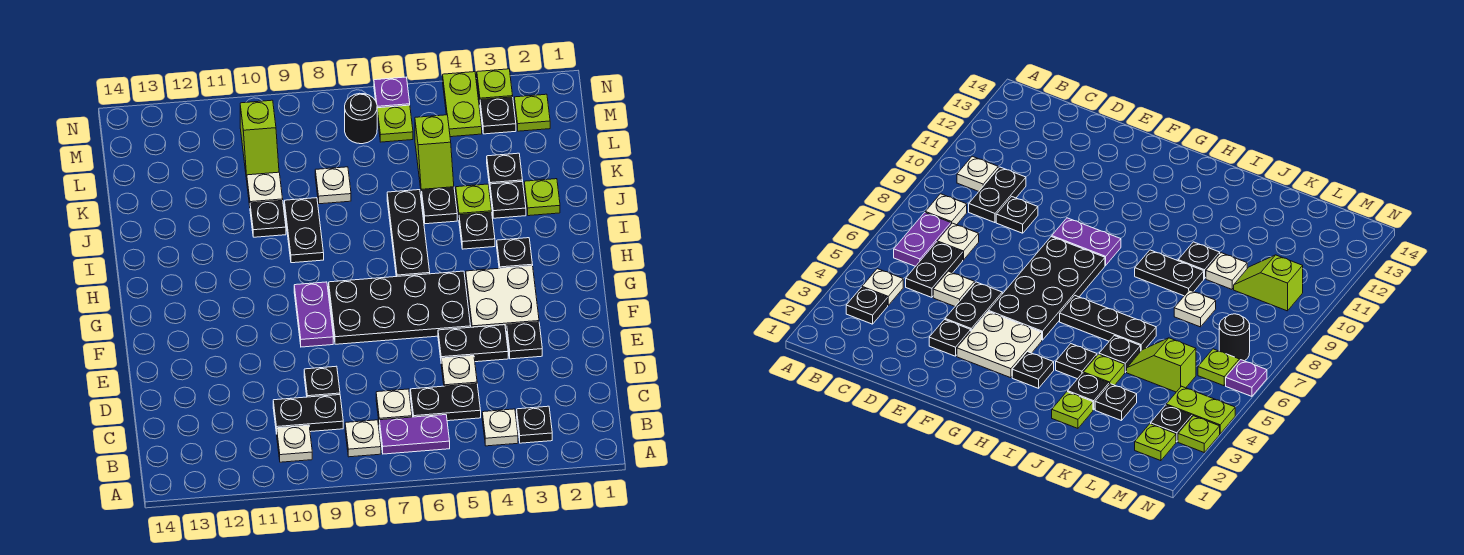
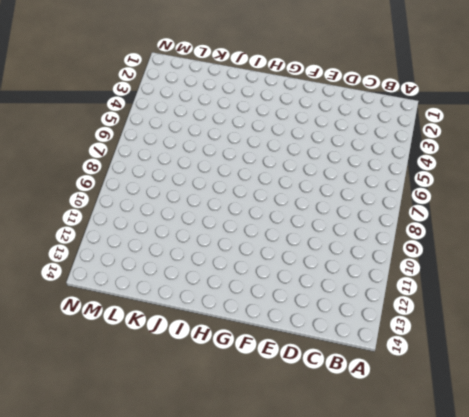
none -> black plate B3 level 1
none -> white plate B4 level 1
none -> purple plate B6:B7 level 1
none -> white plate B8 level 1

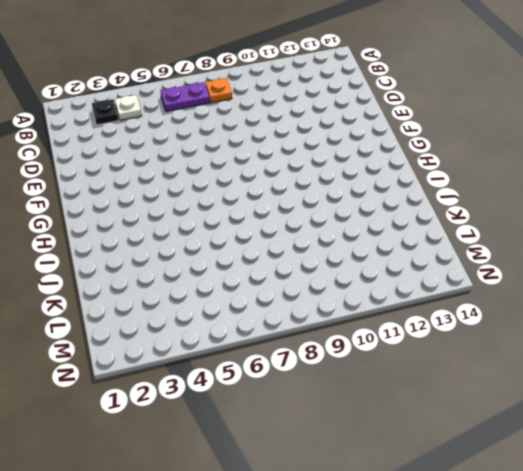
orange plate B8 level 1 -> white plate B8 level 1
none -> white plate B10 level 1
none -> black plate C5:C6 level 1
none -> white plate C7 level 1
none -> black plate C9:C10 level 1

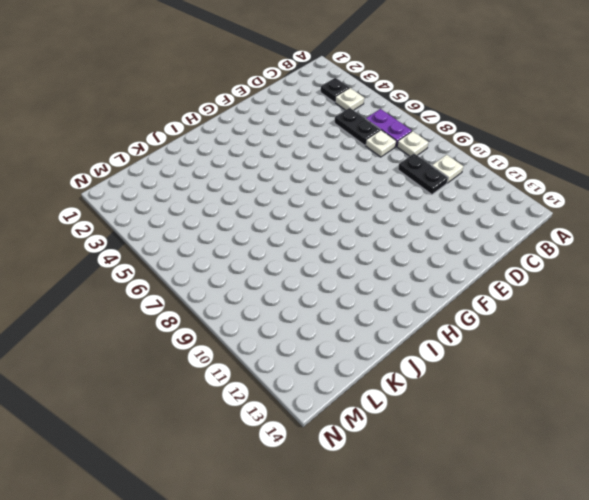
none -> white plate D5 level 1
none -> black plate D9 level 1
none -> black plate E3 level 1
none -> black plate E4:E5 level 1

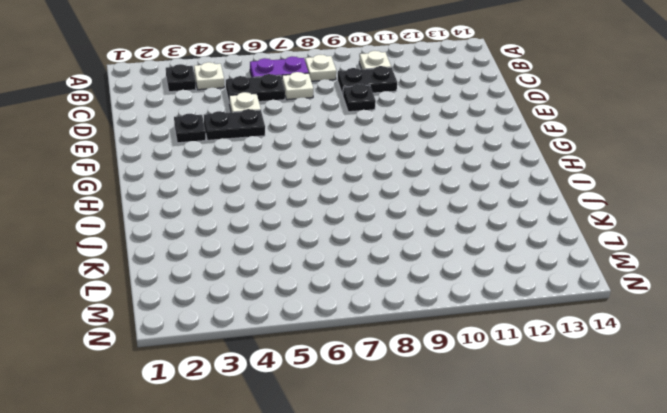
none -> white plate F3:G4 level 1
none -> black plate F5:G8 level 1
none -> purple plate F9:G9 level 1
none -> black plate H3 level 1

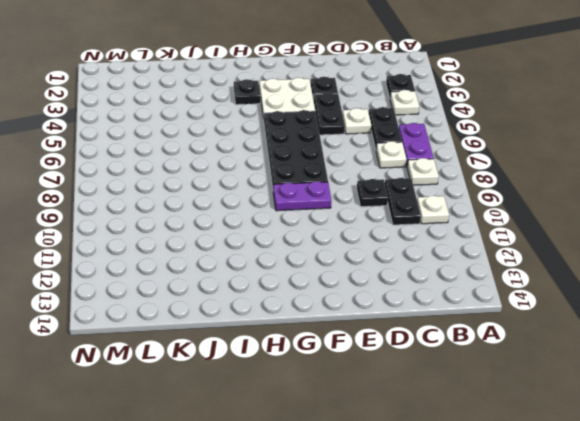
none -> black plate H6:J6 level 1
none -> black plate I4 level 1
none -> black plate I9:J9 level 1
none -> lime plate J2 level 1

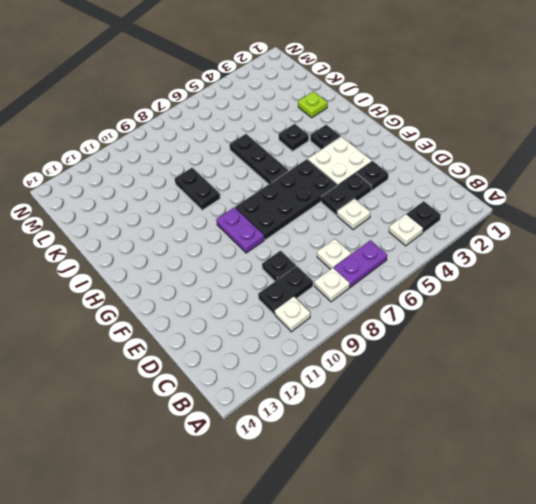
none -> black plate C5:C6 level 1
none -> black plate J3 level 1
none -> lime plate J4 level 1
none -> black plate J5 level 1

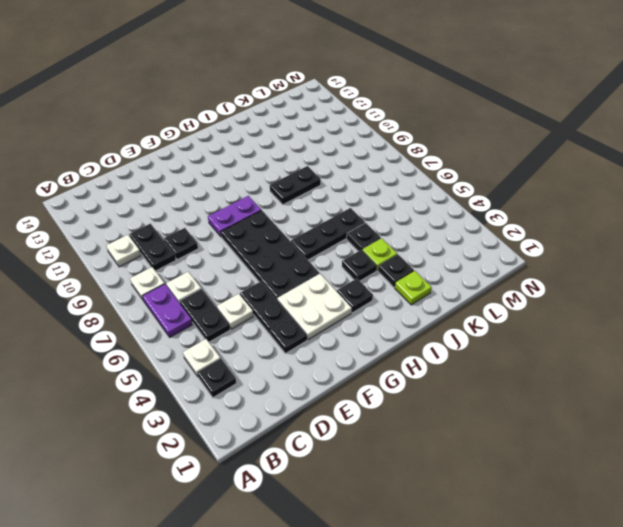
none -> black plate J10 level 1
none -> black plate K3 level 1
none -> lime slope K5:L5 level 1 top L
none -> white plate K8 level 1

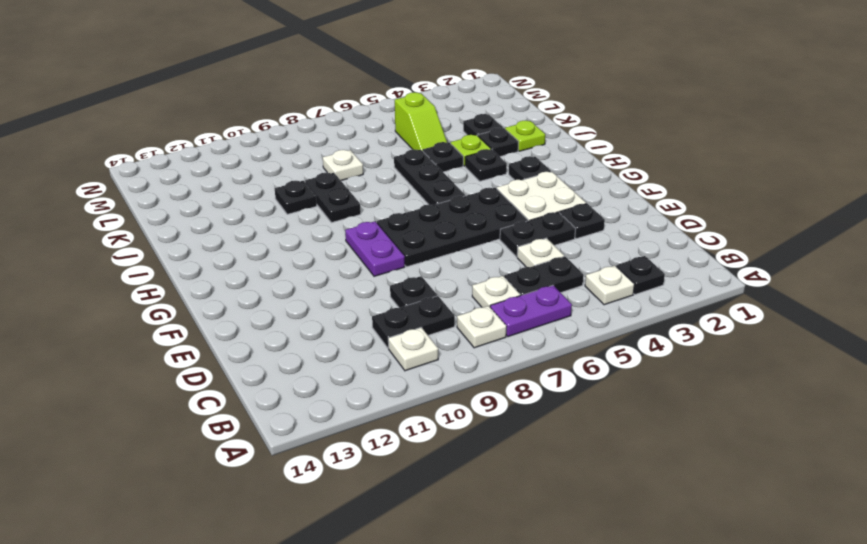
none -> white plate K10 level 1
none -> lime slope L10:M10 level 1 top M
none -> lime plate M2 level 1
none -> black plate M3 level 1

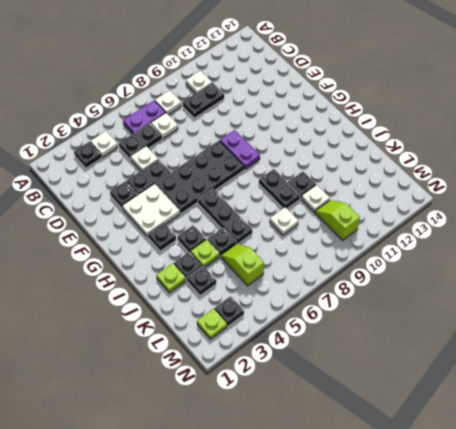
none -> black plate D9 level 1
none -> lime plate M4:N4 level 1
none -> lime plate M6 level 1
none -> black round brick M7 level 1

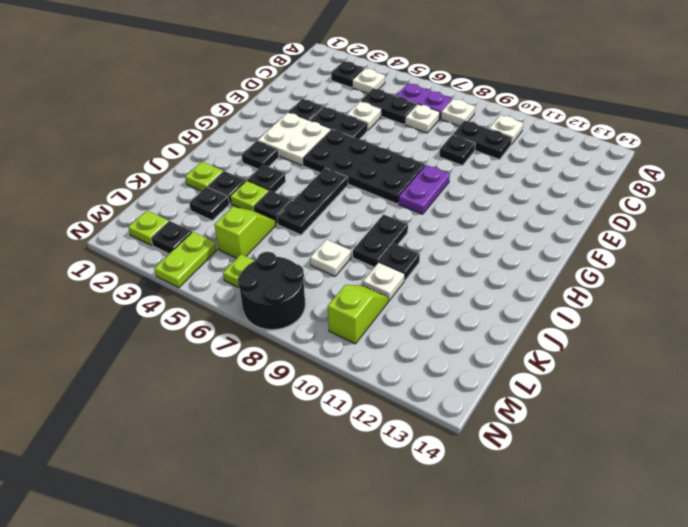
black round brick M7:N8 level 1 -> black round brick M7 level 1
none -> lime plate N3 level 1
none -> purple plate N6 level 1

